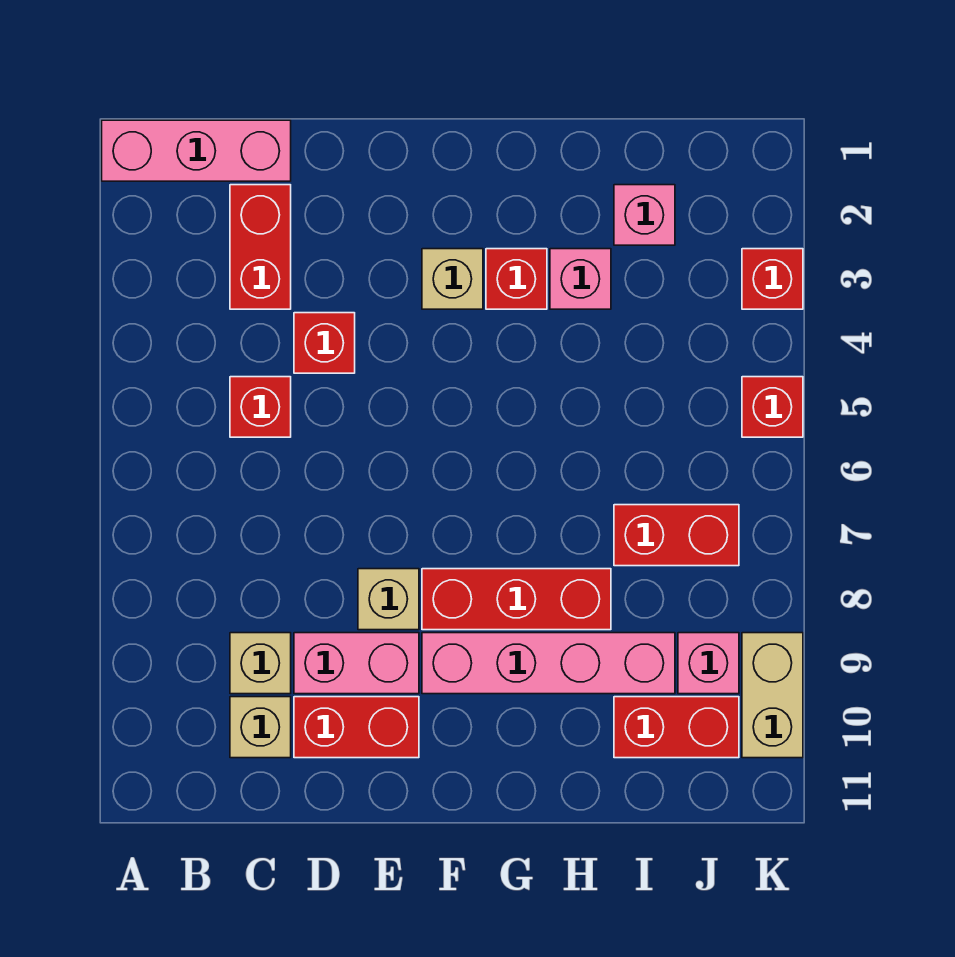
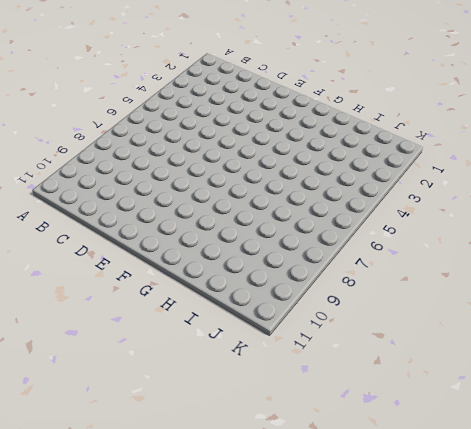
none -> pink brick A1:C1 level 1
none -> red brick C2:C3 level 1
none -> red brick C5 level 1

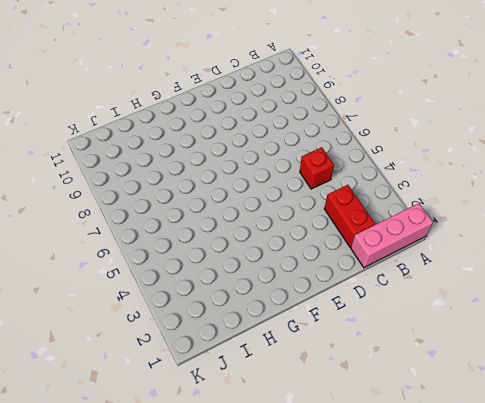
none -> tan brick C9 level 1
none -> tan brick C10 level 1
none -> red brick D4 level 1

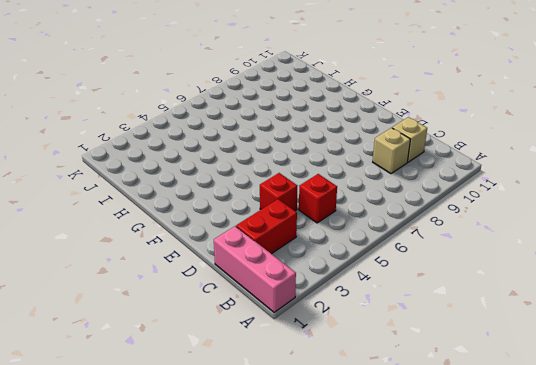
none -> pink brick D9:E9 level 1
none -> red brick D10:E10 level 1
none -> tan brick E8 level 1

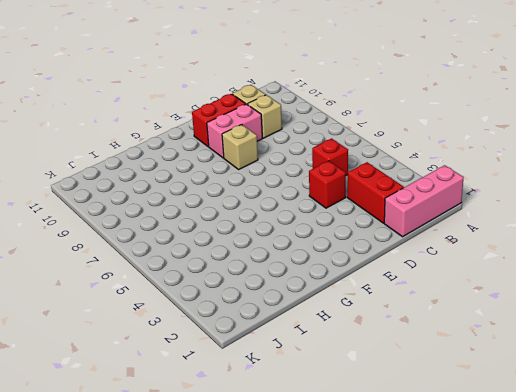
none -> tan brick F3 level 1
none -> red brick F8:H8 level 1
none -> pink brick F9:I9 level 1

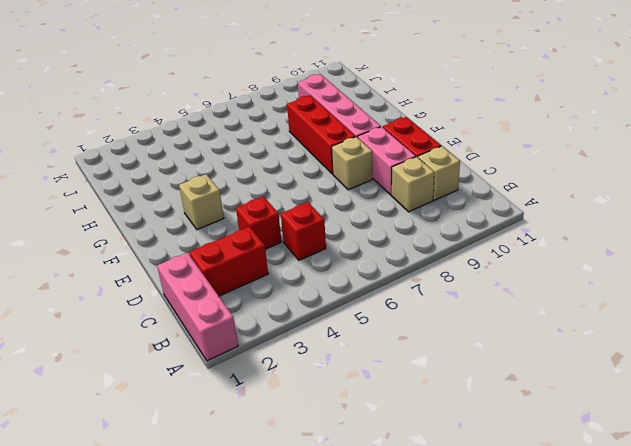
none -> red brick G3 level 1
none -> pink brick H3 level 1
none -> pink brick I2 level 1

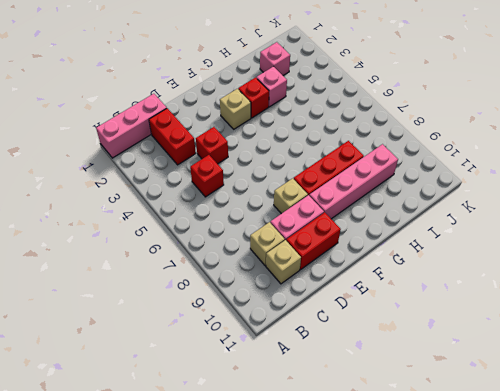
none -> red brick I7:J7 level 1
none -> red brick I10:J10 level 1
none -> pink brick J9 level 1

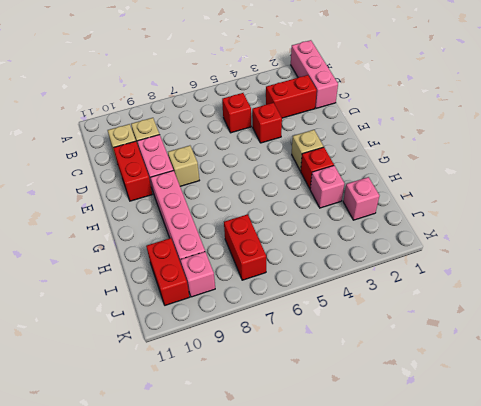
none -> red brick F8:H8 level 1
none -> red brick K3 level 1
none -> red brick K5 level 1

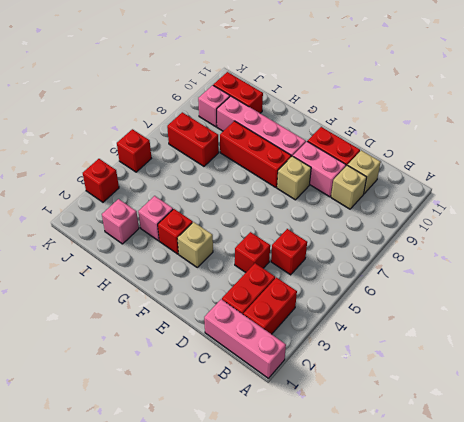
red brick B2:B3 level 1 -> none
none -> tan brick K9:K10 level 1

